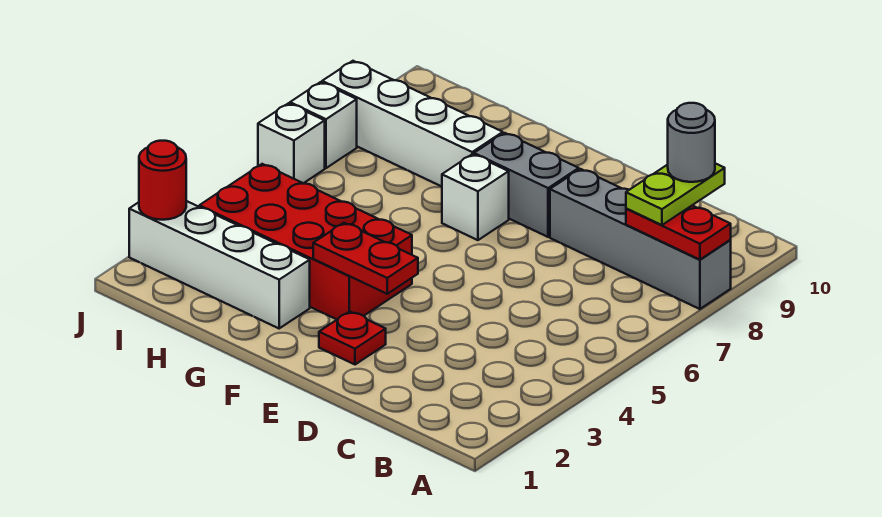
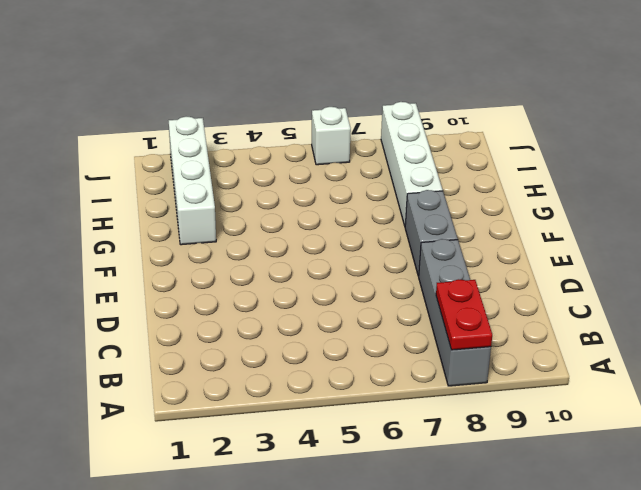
none -> red plate E2 level 1
none -> red brick F3:I4 level 1
none -> white brick F7 level 1

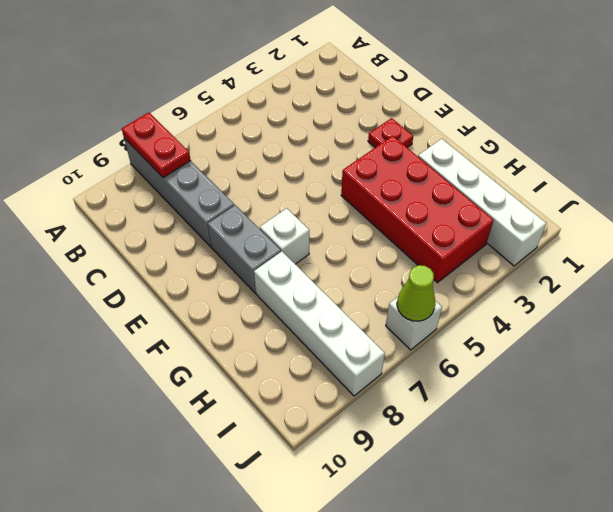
lime cone J6 level 2 -> none
none -> white brick J7 level 1
none -> red plate E3:F3 level 2
none -> red round brick J2 level 2

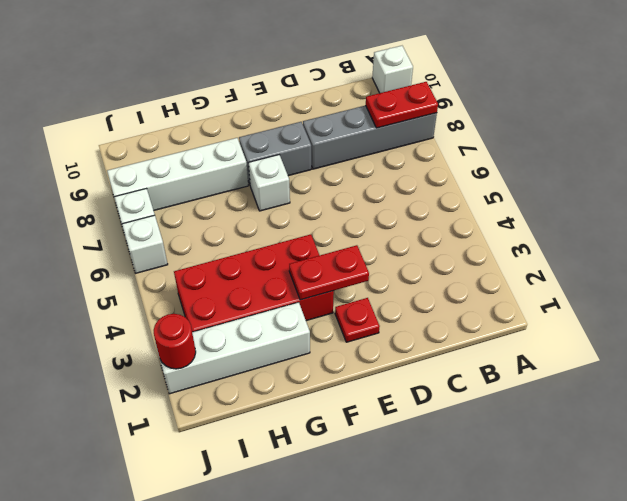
white brick A10 level 1 -> none
none -> lime plate B8:B9 level 3
none -> grey round brick B9 level 4

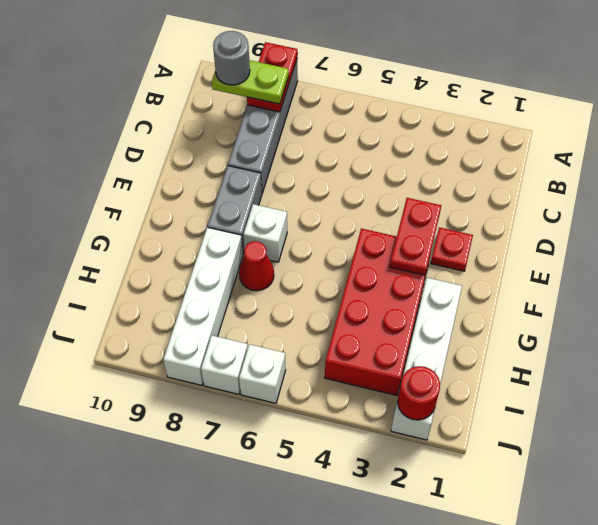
red cone G7 level 1 -> none

